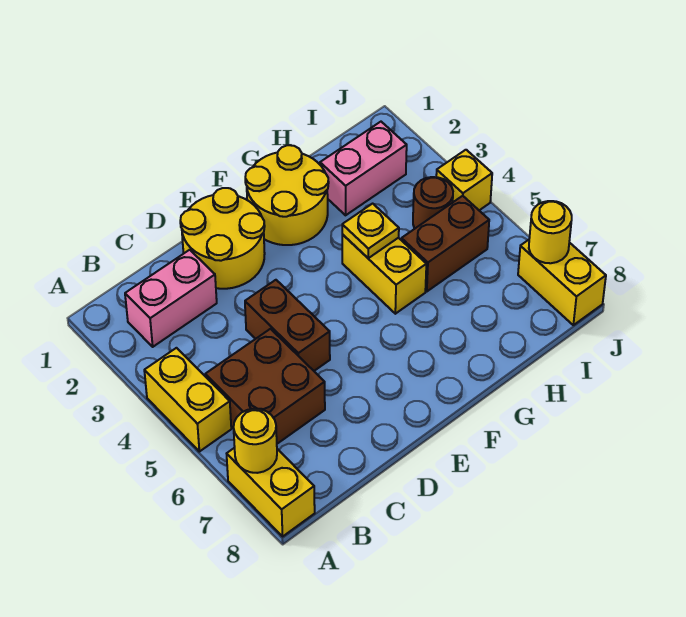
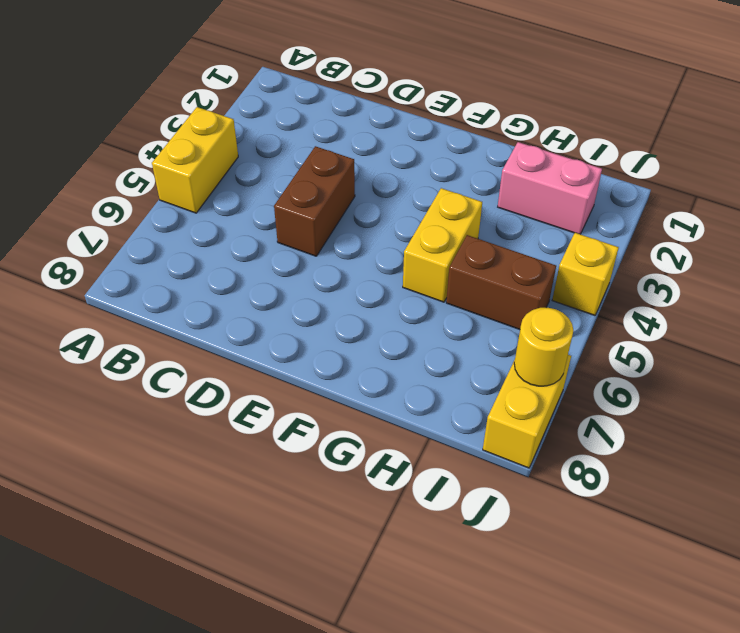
none -> yellow brick A7:A8 level 1
none -> pink brick B2:C2 level 1
none -> brown brick B5:C6 level 1

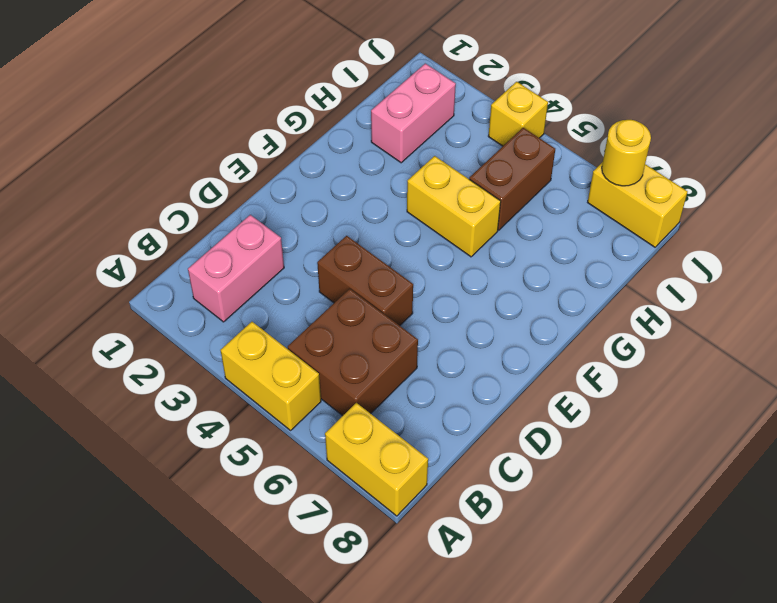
none -> yellow round brick D1:E2 level 1
none -> yellow round brick F1:G2 level 1
none -> brown round brick I4 level 1

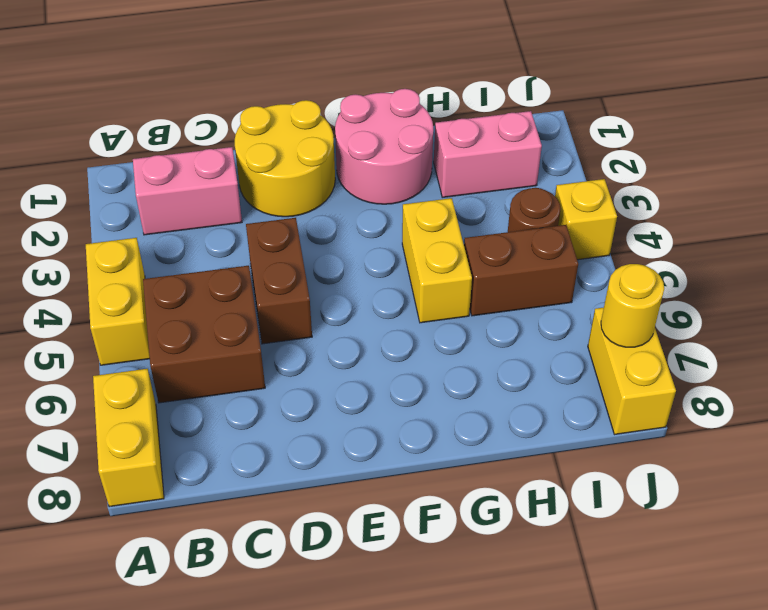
pink round brick F1:G2 level 1 -> yellow round brick F1:G2 level 1
none -> yellow round brick A7 level 2
none -> yellow plate G4 level 2

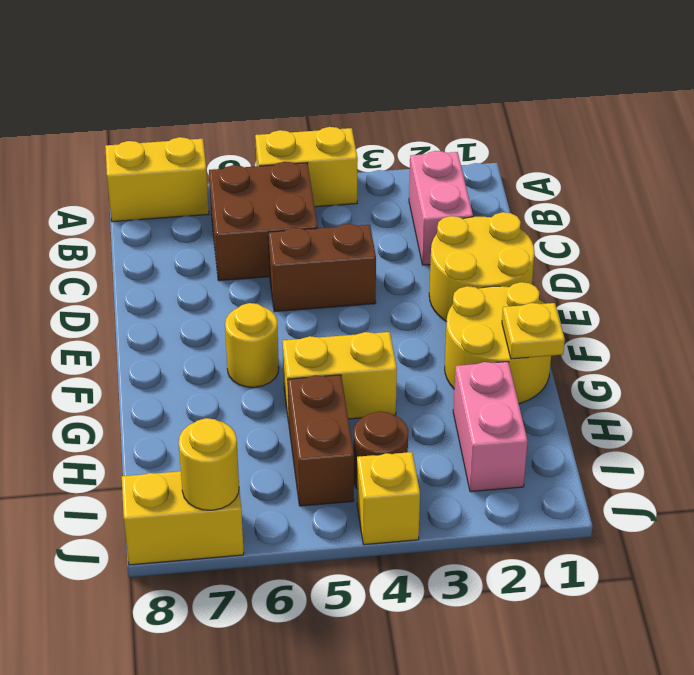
yellow round brick F6 level 1 -> yellow round brick A7 level 2
yellow plate G1 level 2 -> yellow plate G4 level 2

